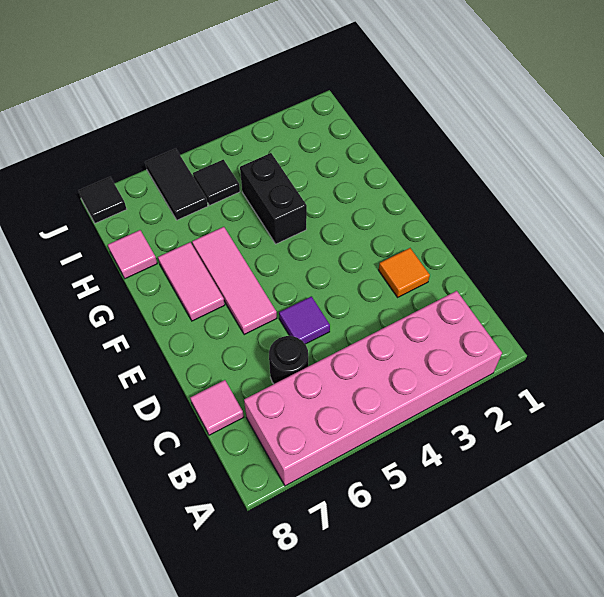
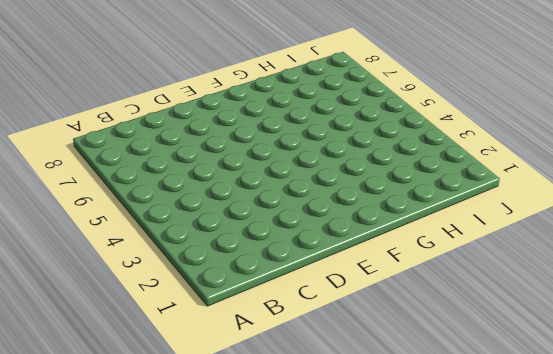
none -> pink brick A2:B7 level 1
none -> black round brick C6 level 1
none -> pink tile C8 level 1

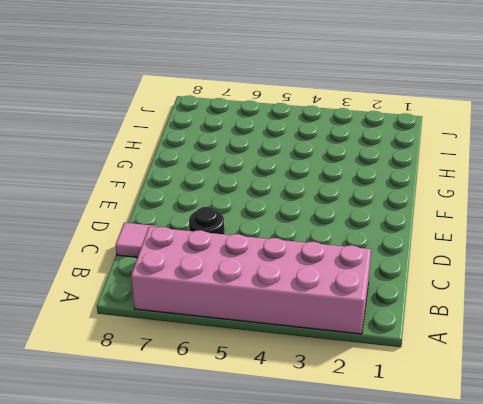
none -> orange tile D2 level 1
none -> purple tile D5 level 1
none -> pink tile E6:G6 level 1

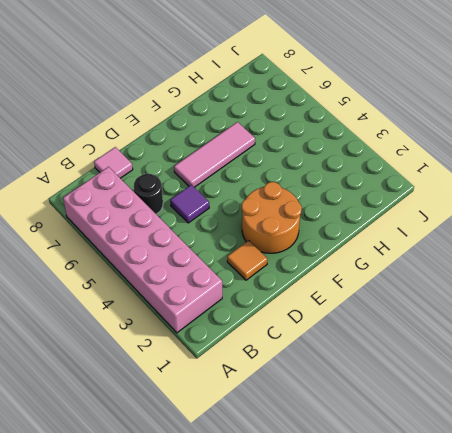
orange round brick E2:F3 level 1 -> none
none -> pink tile F7:G7 level 1
none -> black brick G4:H4 level 1
none -> pink tile H8 level 1

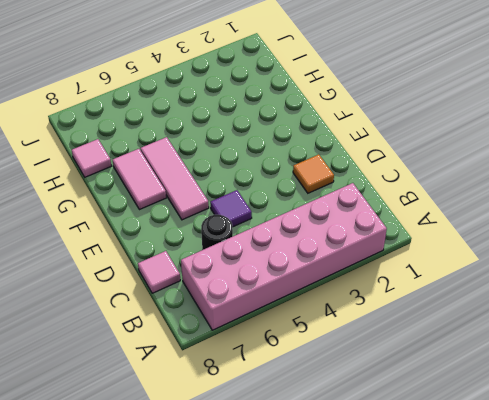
none -> black brick G4:H4 level 1
none -> black tile I5 level 1
none -> black tile I6:J6 level 1

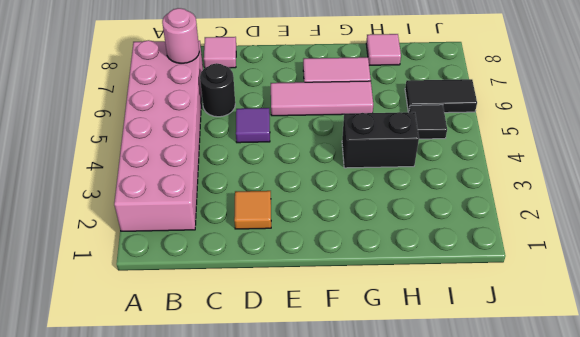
pink round brick B7 level 2 -> none
none -> black tile J8 level 1

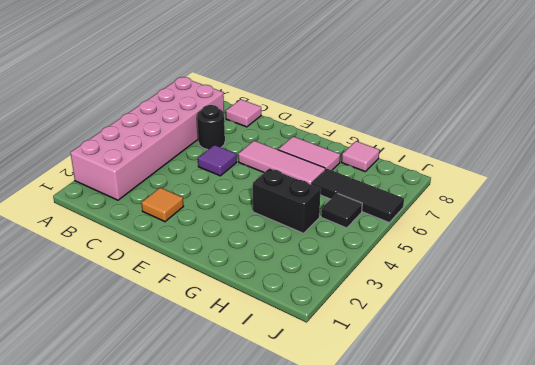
black tile H6 level 1 -> black tile J8 level 1

